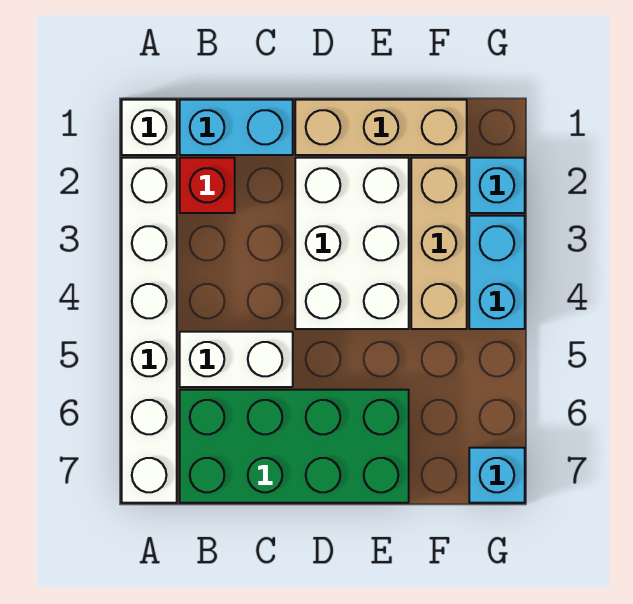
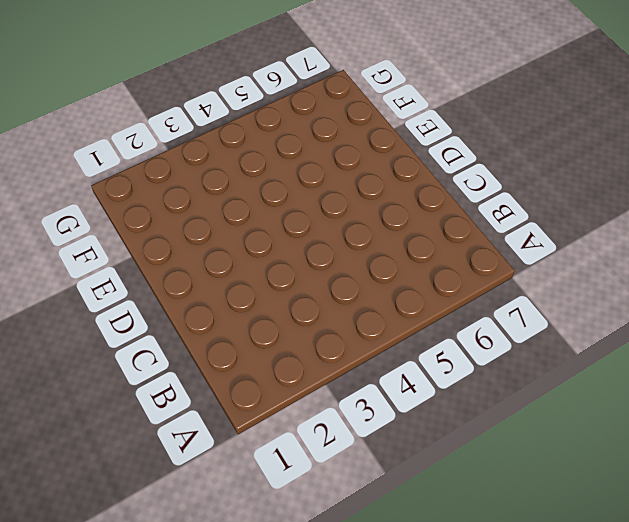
none -> white brick A1 level 1
none -> white brick A2:A7 level 1
none -> cyan brick B1:C1 level 1

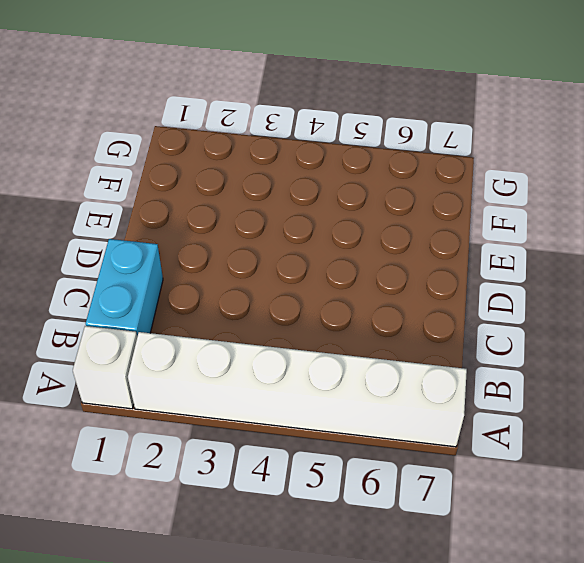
none -> red brick B2 level 1
none -> white brick B5:C5 level 1
none -> green brick B6:E7 level 1

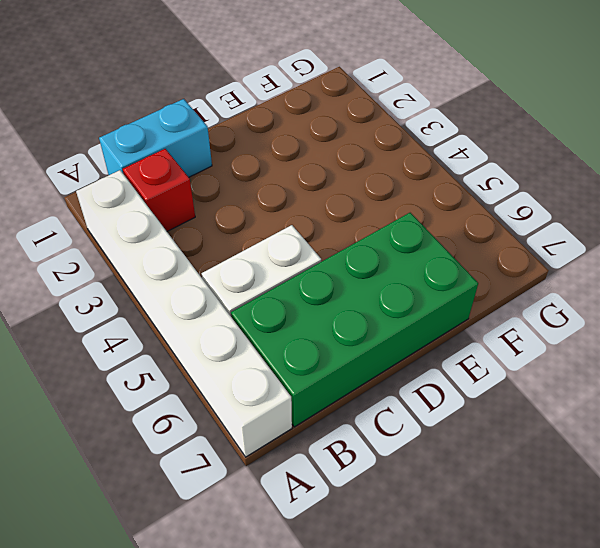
none -> white brick A1 level 1
none -> tan brick D1:F1 level 1
none -> white brick D2:E4 level 1

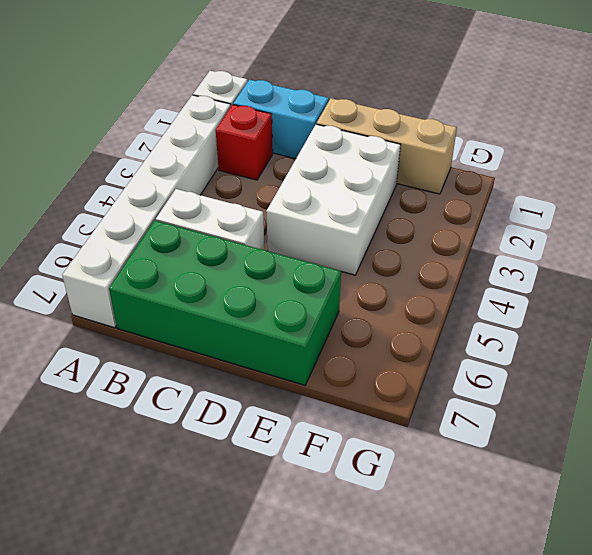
none -> tan brick F2:F4 level 1
none -> cyan brick G2 level 1
none -> cyan brick G3:G4 level 1

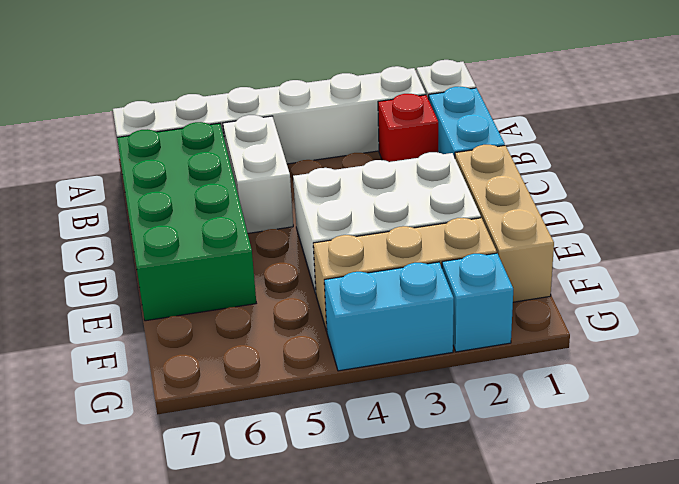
none -> cyan brick G7 level 1

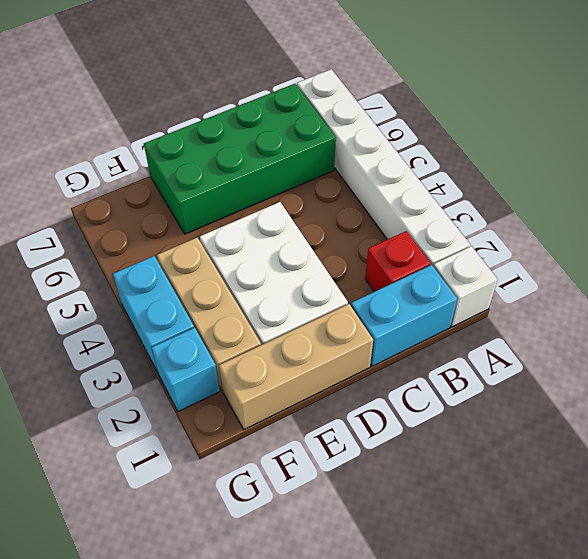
none -> white brick B5:C5 level 1
none -> cyan brick G7 level 1

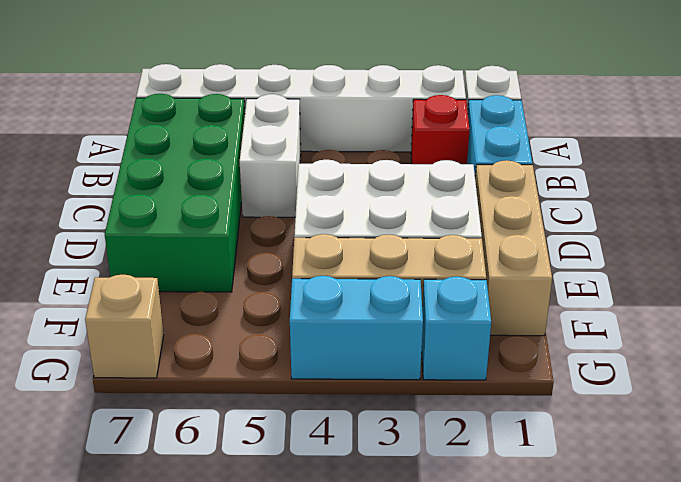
tan brick G7 level 1 -> cyan brick G7 level 1

